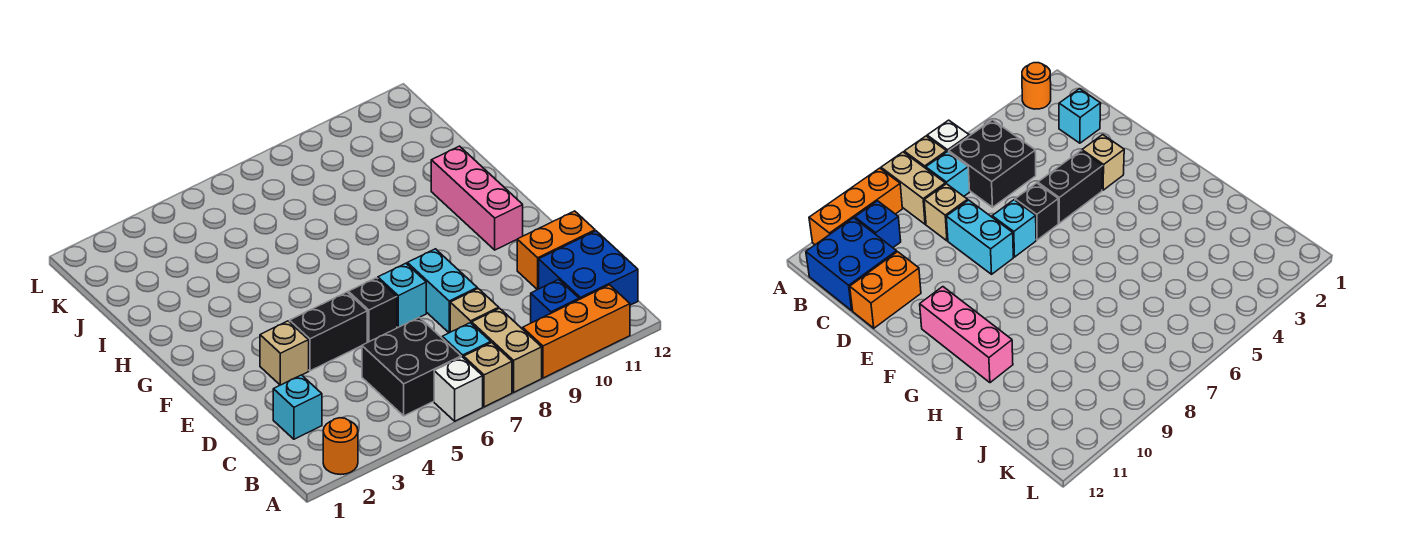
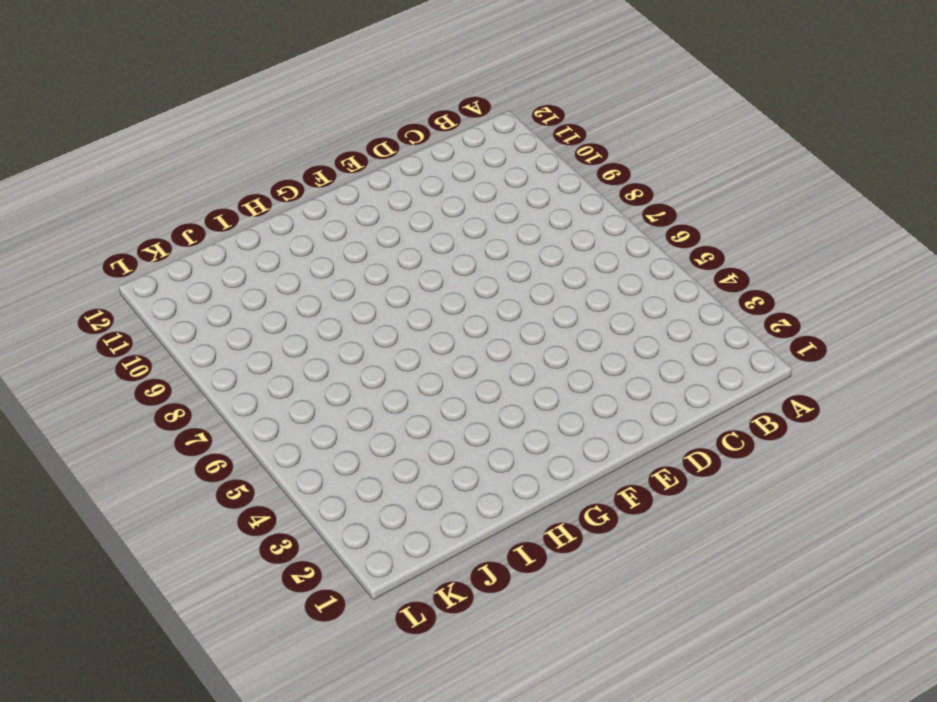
none -> orange round brick A2 level 1
none -> white brick A6 level 1
none -> tan brick A7 level 1

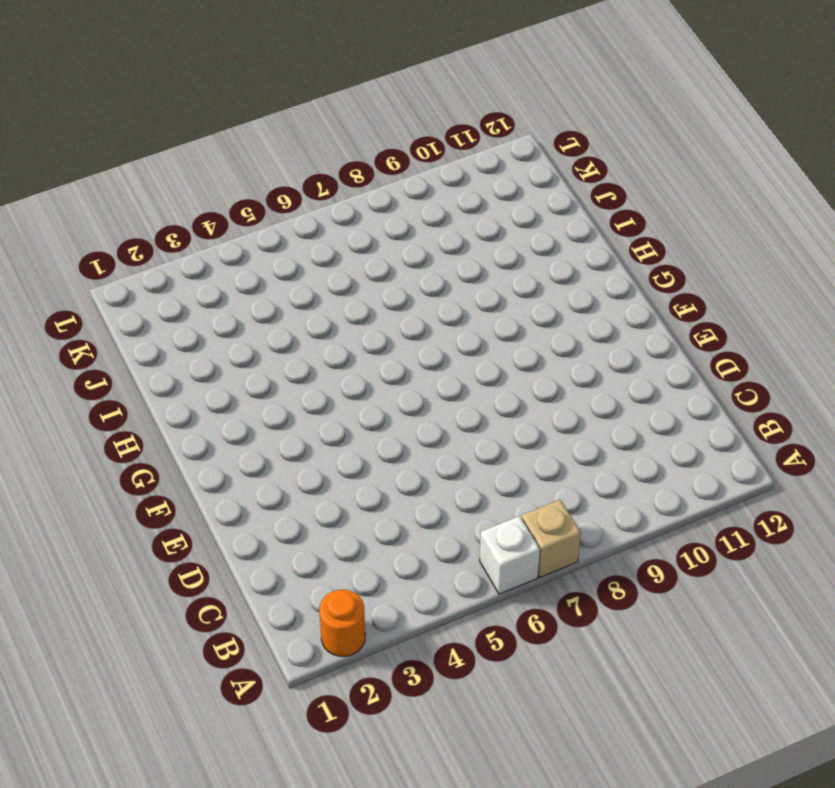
none -> tan brick A8:B8 level 1
none -> orange brick A9:A11 level 1
none -> black brick B5:C6 level 1

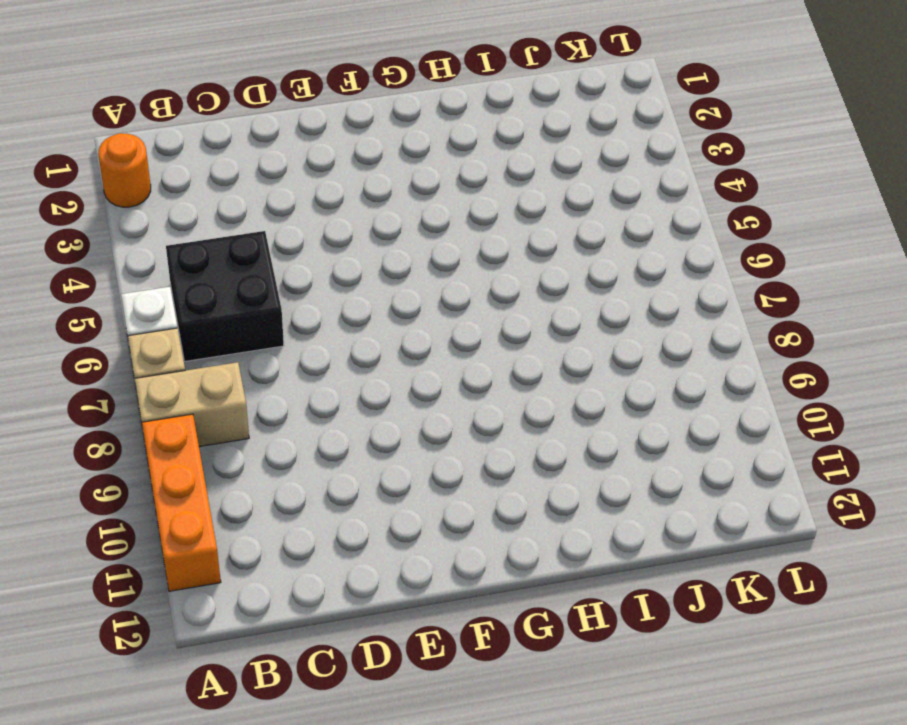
none -> cyan brick B7 level 1
none -> blue brick B10 level 1
none -> blue brick B11:C12 level 1

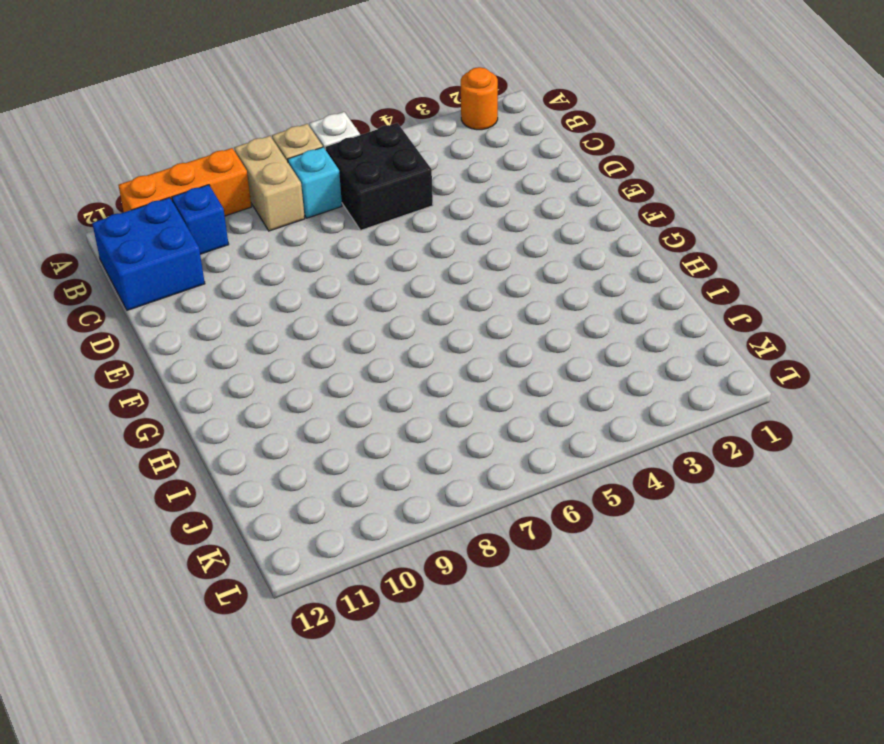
none -> cyan brick C2 level 1
none -> tan brick C8 level 1
none -> cyan brick D8:E8 level 1

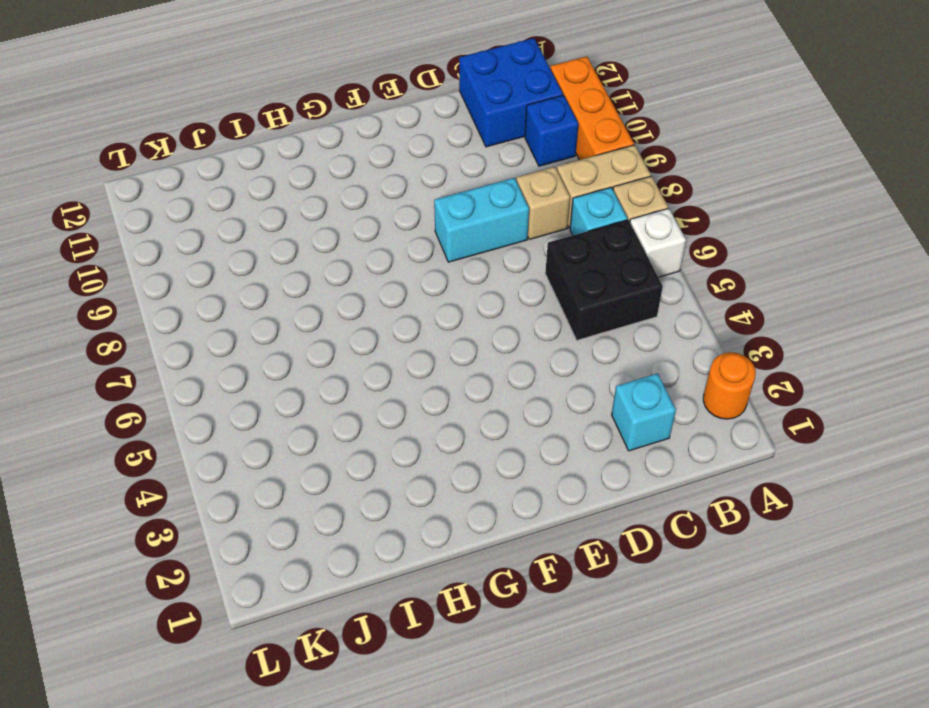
none -> orange brick D11:D12 level 1
none -> tan brick E3 level 1
none -> black brick E4:E5 level 1

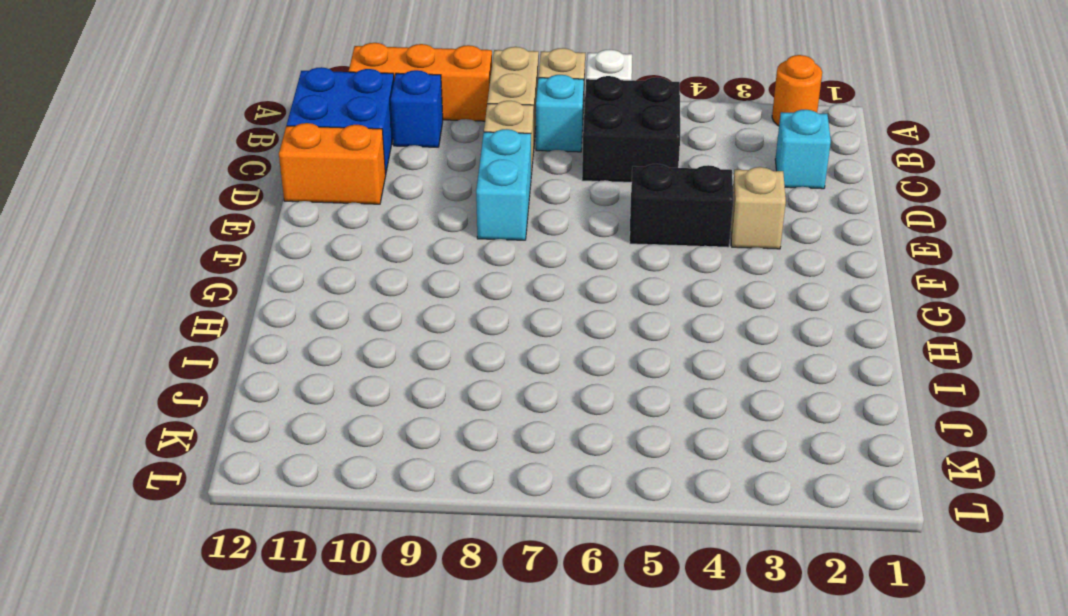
none -> black brick E6 level 1
none -> cyan brick E7 level 1
none -> pink brick F11:H11 level 1

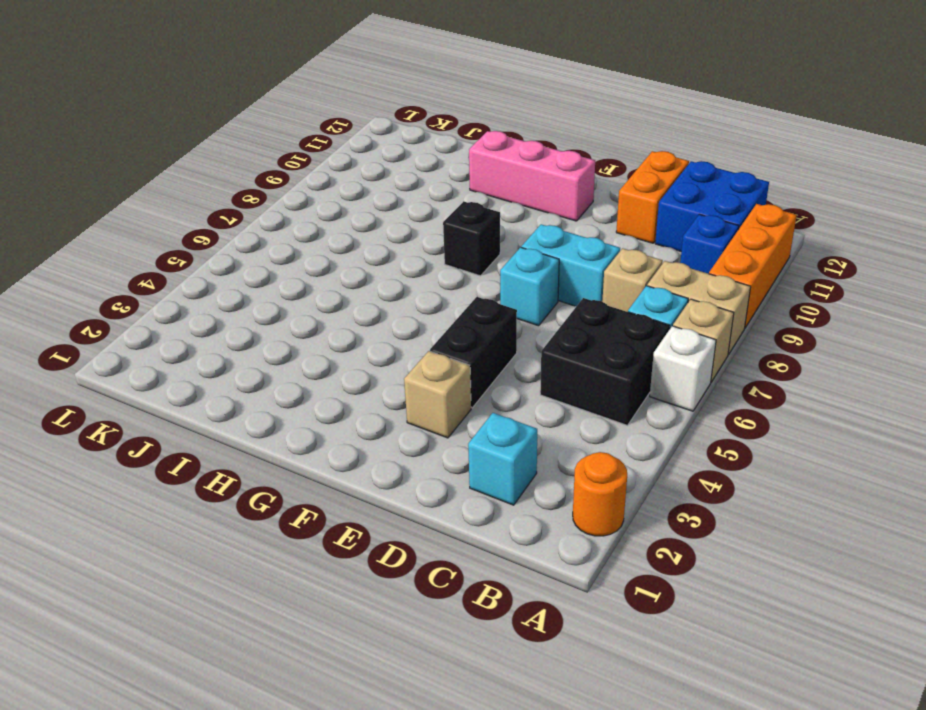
black brick G8 level 1 -> black brick E6 level 1

